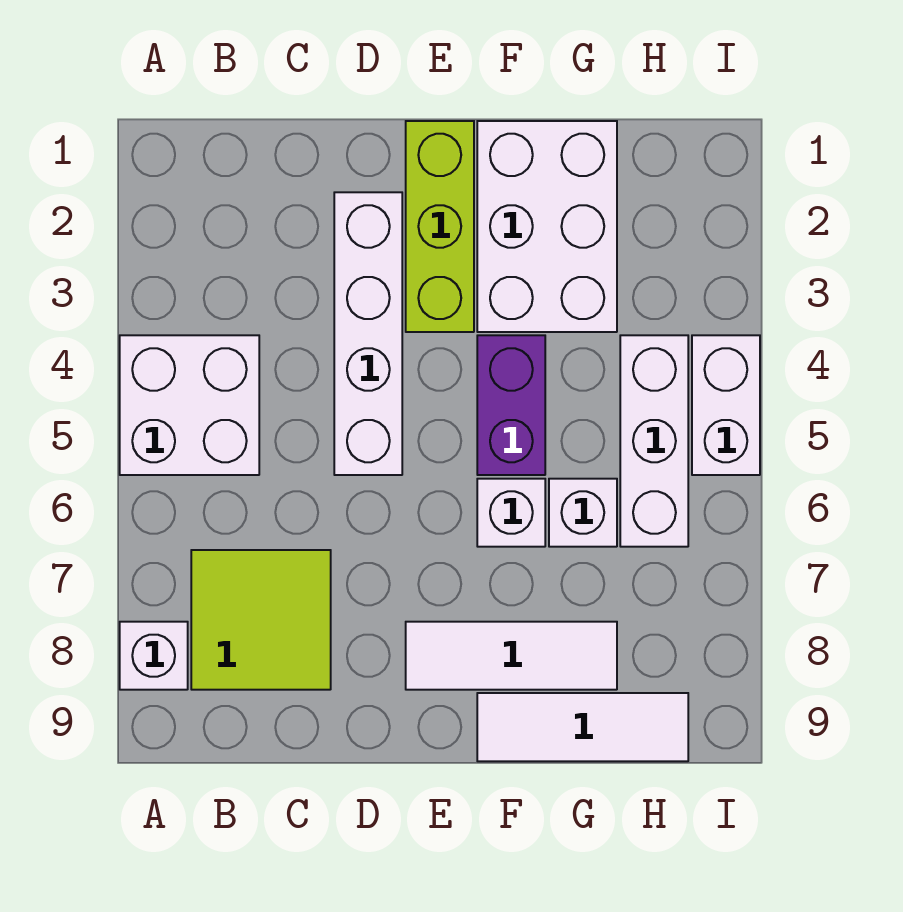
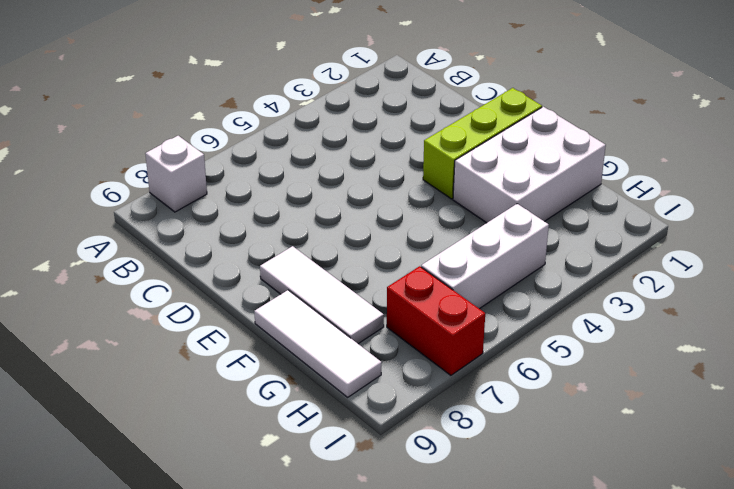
red brick H7:I7 level 1 -> none
none -> white brick A4:B5 level 1
none -> lime tile B7:C8 level 1
none -> white brick D2:D5 level 1

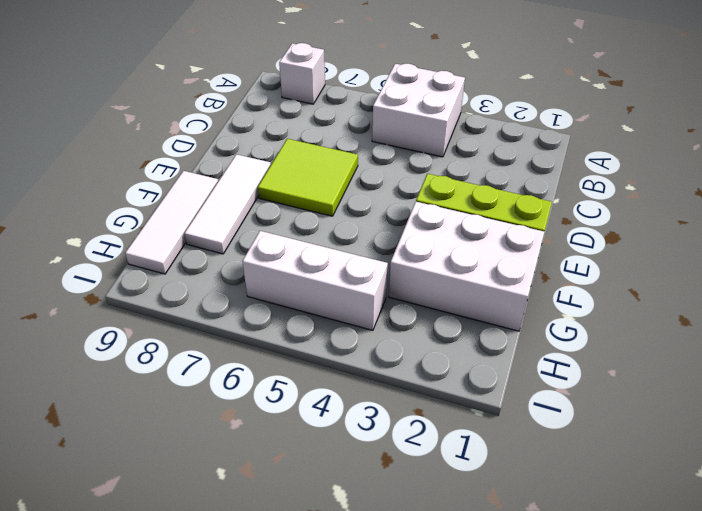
lime tile D6:E7 level 1 -> lime tile B7:C8 level 1
none -> white brick D2:D5 level 1
none -> purple brick F4:F5 level 1
none -> white brick F6 level 1

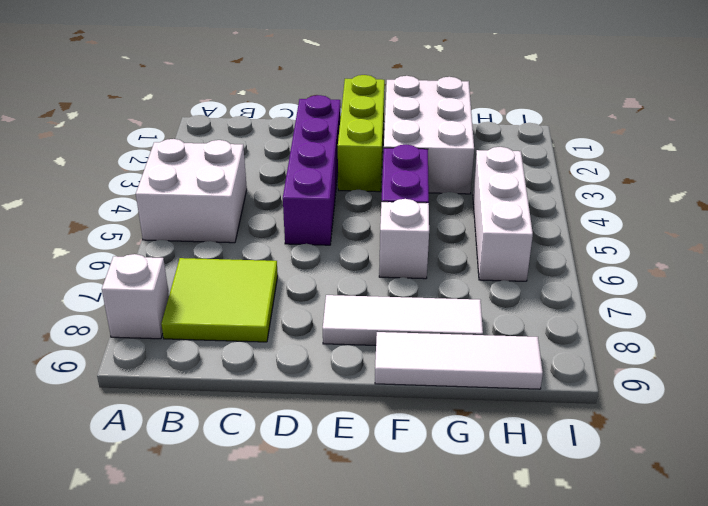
purple brick D2:D5 level 1 -> white brick D2:D5 level 1
none -> white brick G6 level 1
none -> white brick I4:I5 level 1

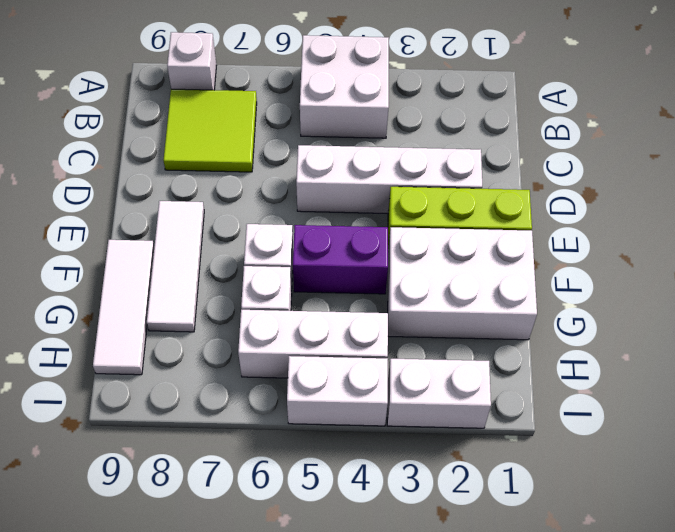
white brick I2:I3 level 1 -> none

